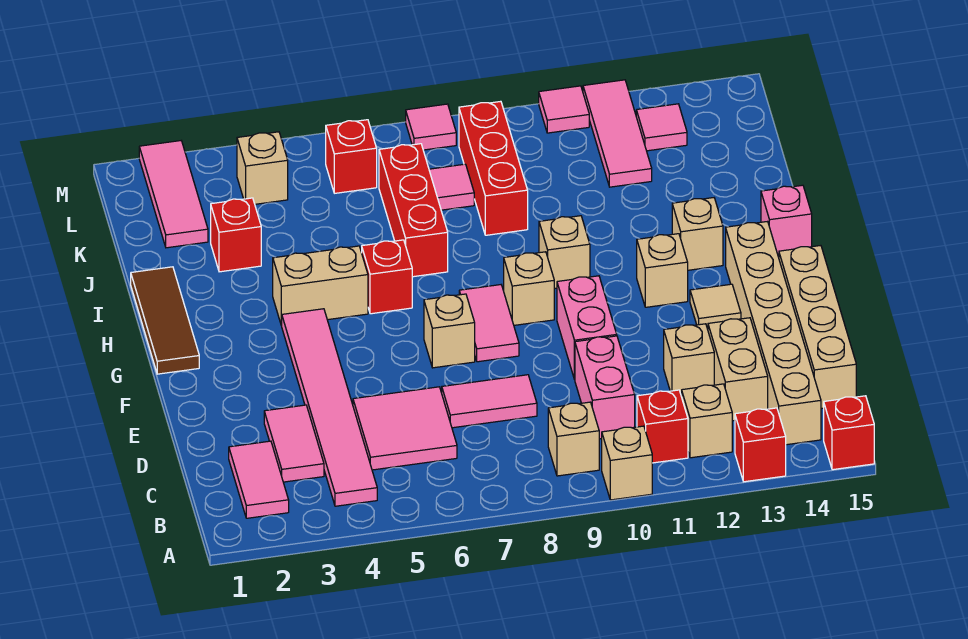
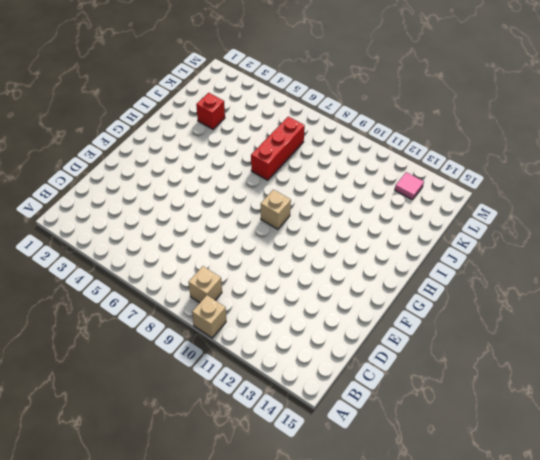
none -> red brick A13 level 1
none -> red brick A15 level 1
none -> pink tile B2:C2 level 1
none -> pink tile B4:G4 level 1

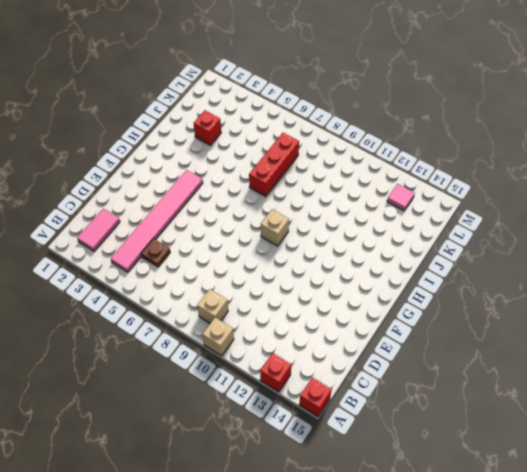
brown plate C5 level 1 -> pink tile C5:D6 level 1
none -> red brick B11 level 1
none -> tan brick B12 level 1
none -> tan brick B14:G14 level 1
none -> pink tile C3:D3 level 1

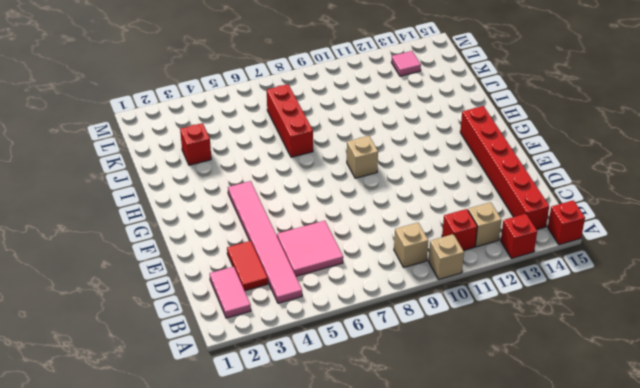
red brick B14:G14 level 1 -> tan brick B14:G14 level 1
red tile C3:D3 level 1 -> pink tile C3:D3 level 1
none -> pink brick C10:D10 level 1
none -> tan brick C13:D13 level 1
none -> tan brick C15:F15 level 1
none -> pink tile D7:D8 level 1

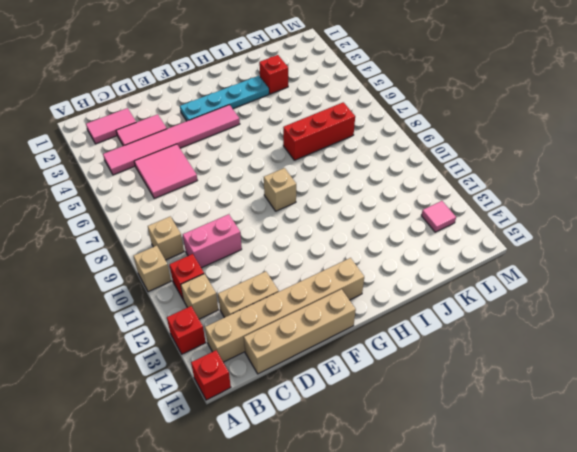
cyan plate F3:I3 level 1 -> none
none -> pink tile D7:D8 level 1
none -> tan brick D12 level 1
none -> pink brick E10:F10 level 1
none -> tan brick F7 level 1

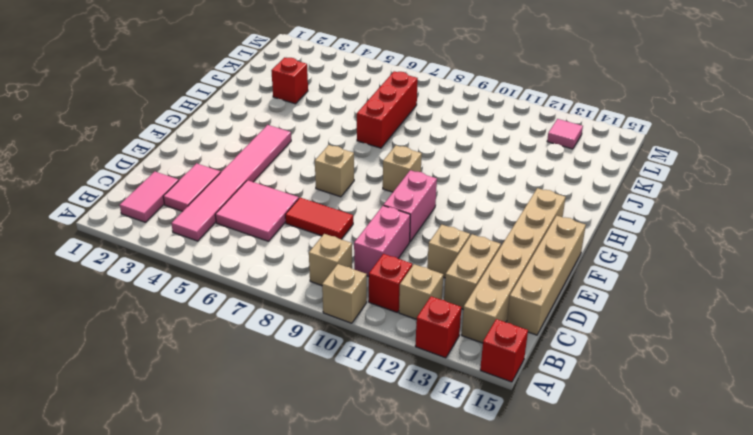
red tile D7:D8 level 1 -> pink tile D7:D8 level 1
none -> pink tile F8:G8 level 1
none -> tan tile F13 level 1
none -> brown tile G1:I1 level 1
none -> tan brick G12 level 1

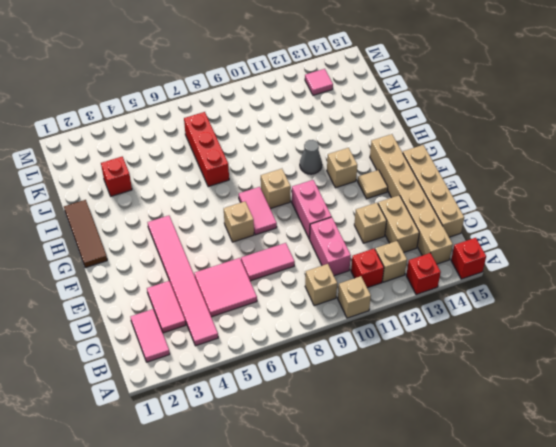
grey cone H11 level 1 -> none
none -> tan brick H4:H5 level 1
none -> red brick H6 level 1
none -> tan brick H10 level 1
none -> tan brick H13 level 1

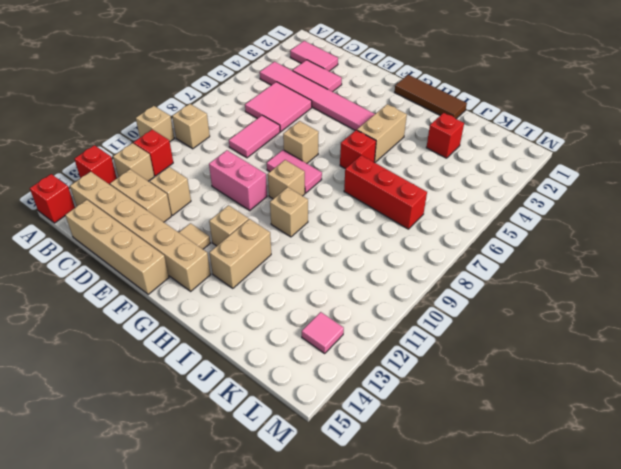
tan brick H12:H13 level 1 -> tan brick H13 level 1
none -> pink brick C10:D10 level 1
none -> pink brick H15 level 1
none -> red brick J9:L9 level 1
none -> pink tile K2:M2 level 1

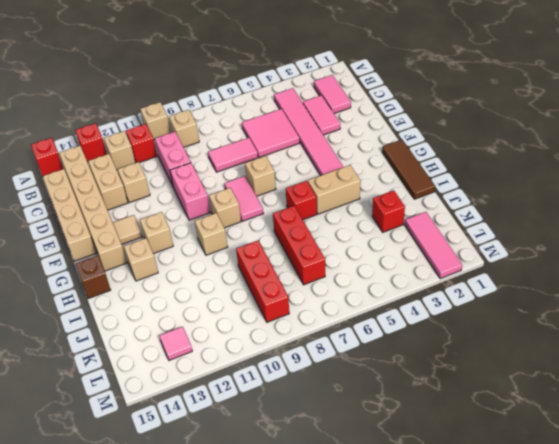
brown brick H15 level 1 -> pink brick H15 level 1
none -> pink tile K8 level 1
none -> pink tile K12:M12 level 1
none -> tan brick L4 level 1
none -> red brick L6 level 1

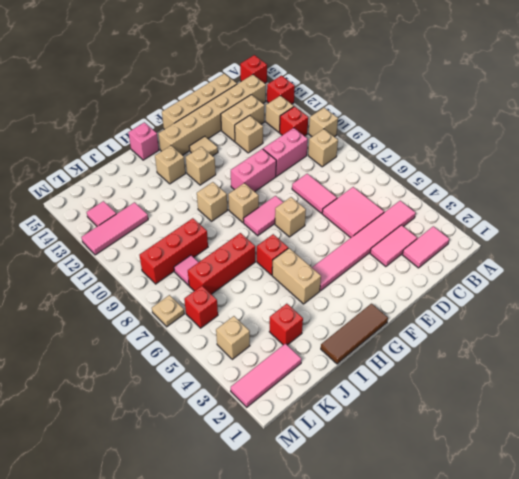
tan plate M7 level 1 -> none
none -> pink tile M8 level 1
none -> pink tile M11 level 1

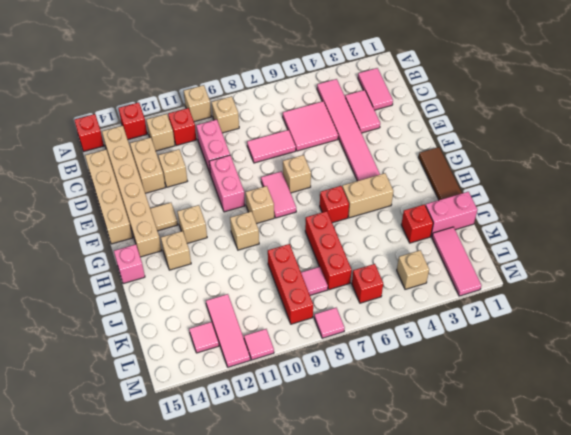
pink brick J1:J2 level 1 -> none

